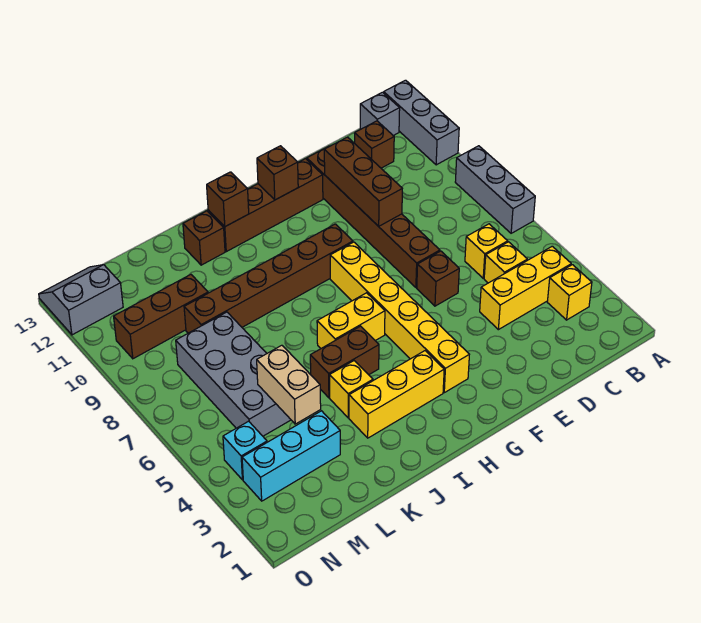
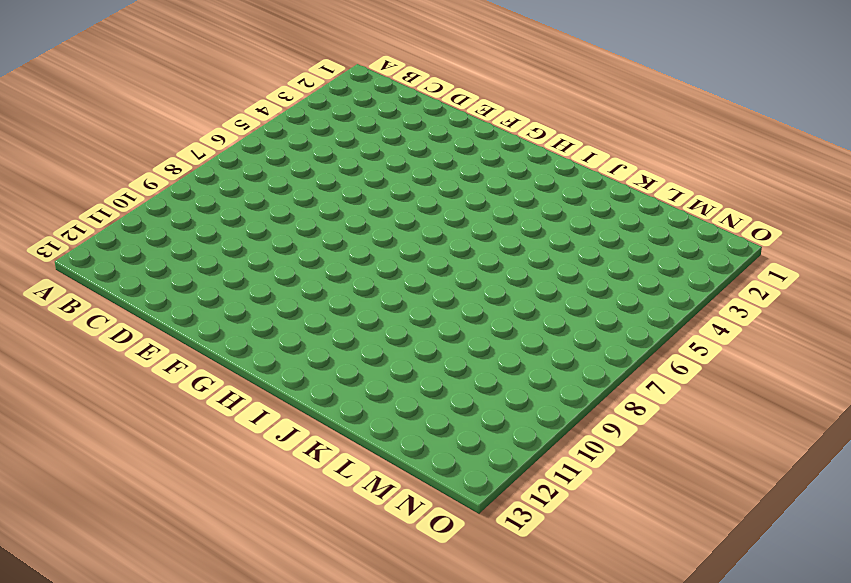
none -> grey brick A7:A9 level 1
none -> grey brick A11:A13 level 1
none -> yellow brick B3 level 1

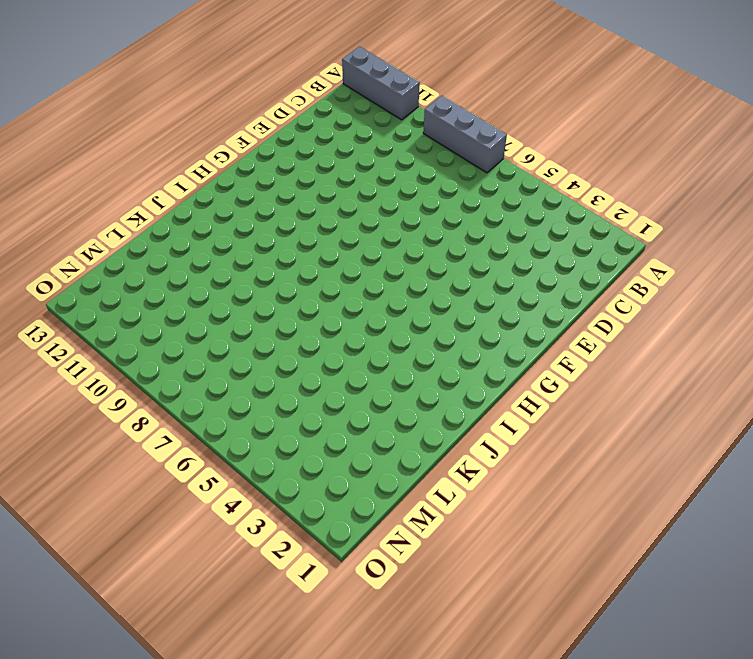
none -> yellow brick B3 level 1
none -> yellow brick B4:D4 level 1
none -> grey brick B13 level 1

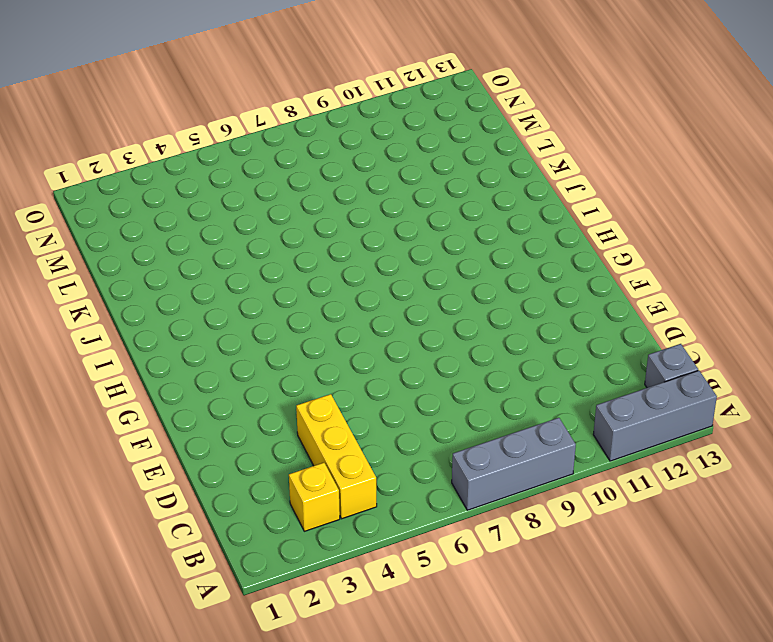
none -> yellow brick C5 level 1
none -> yellow brick C6 level 1
none -> brown brick C12 level 1

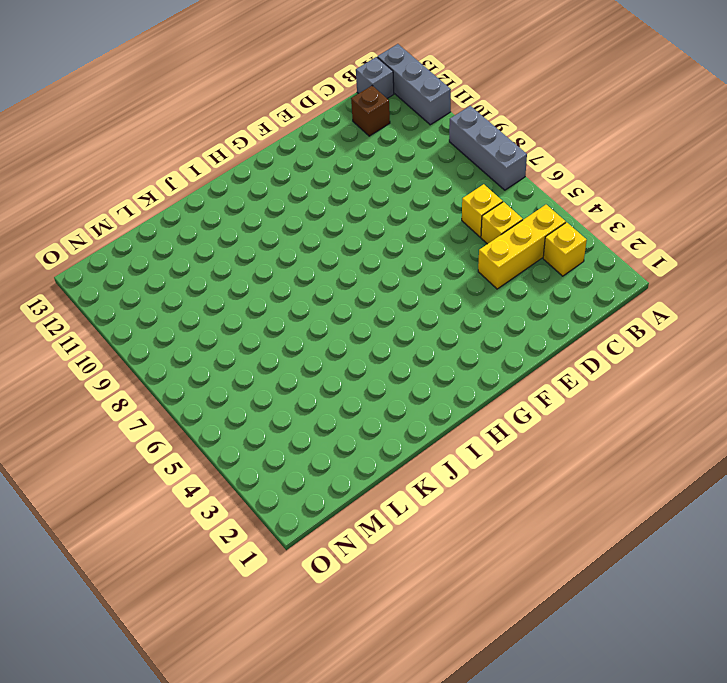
none -> brown brick E6 level 1
none -> brown brick E7:E12 level 1
none -> brown brick F12:I12 level 1

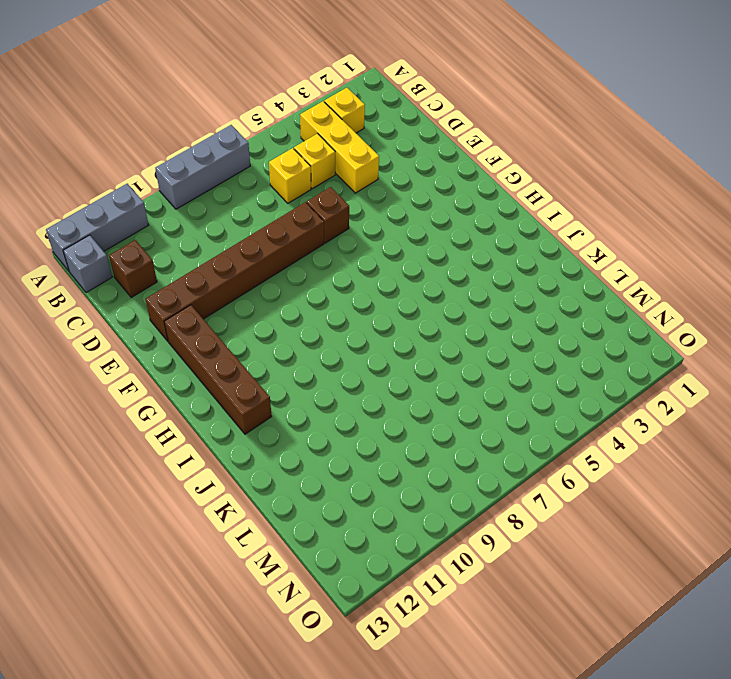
none -> yellow brick G3:G8 level 1
none -> brown brick G9:L9 level 1
none -> yellow brick H3:J3 level 1

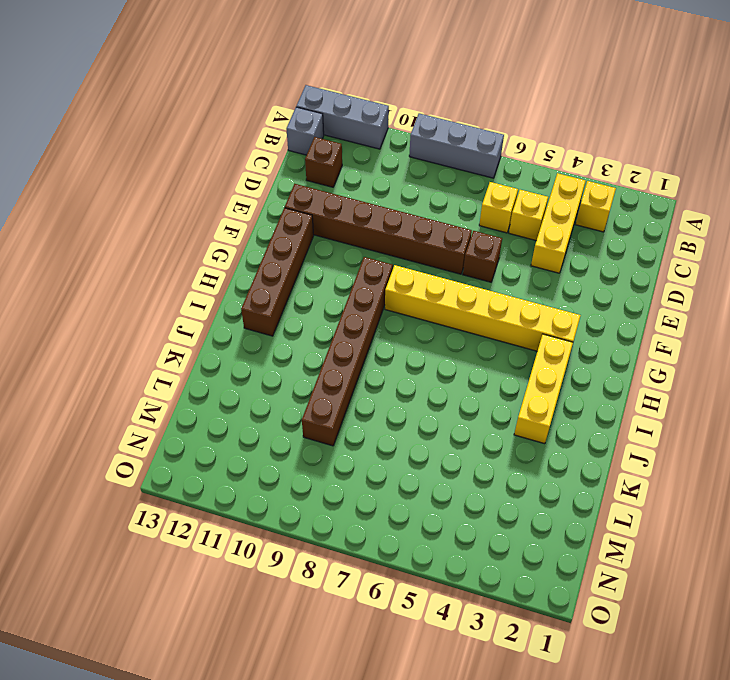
none -> yellow brick H6:I6 level 1
none -> brown brick I5:J5 level 1
none -> yellow brick J4 level 1

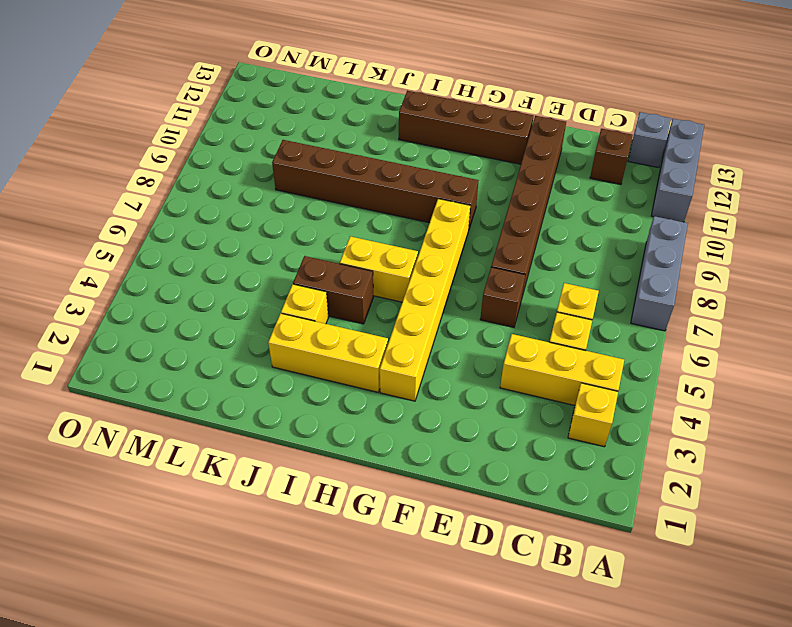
none -> brown brick J12 level 1
none -> cyan brick L3:N3 level 1
none -> grey brick L5:M8 level 1

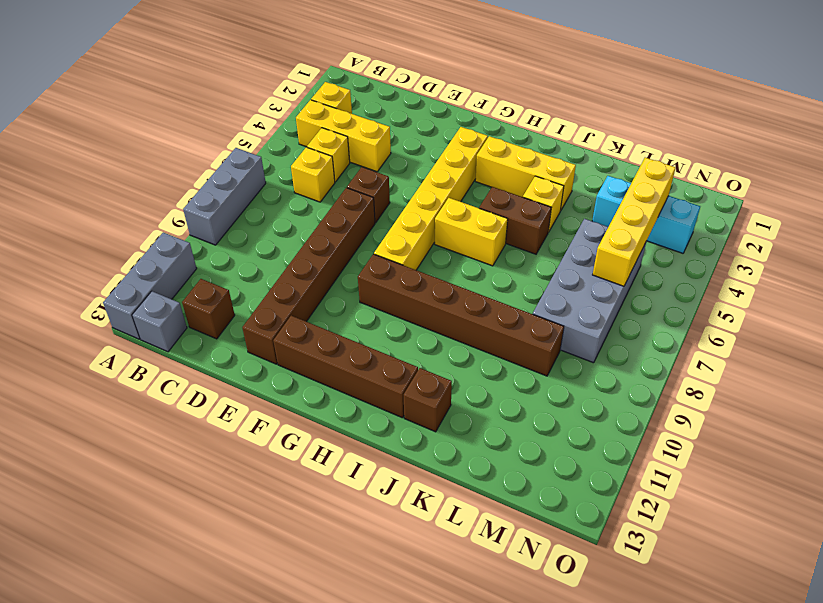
yellow brick M3:M6 level 2 -> none
none -> brown brick L10:N10 level 1
none -> cyan brick N4 level 1
none -> grey slope N12:O13 level 1 top 12

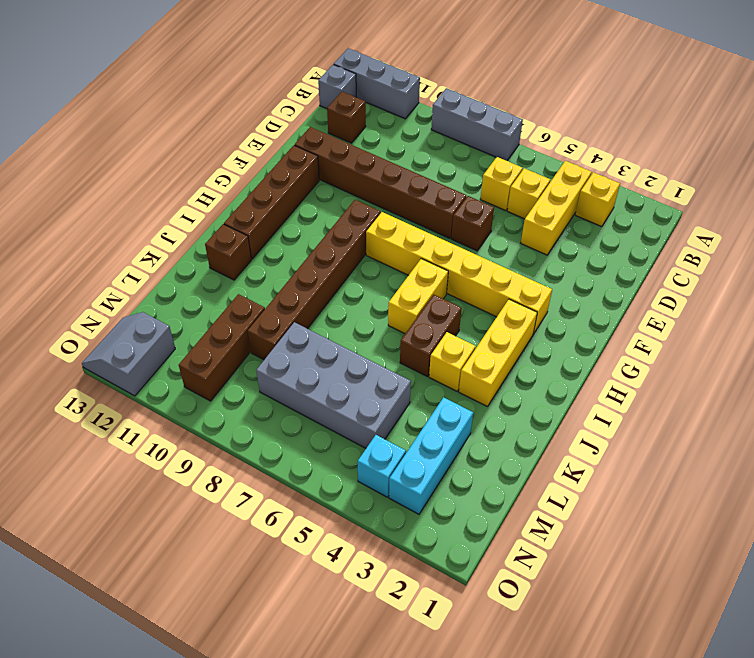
none -> brown brick E9:E11 level 2
none -> brown brick G12 level 2
none -> brown brick I12 level 2

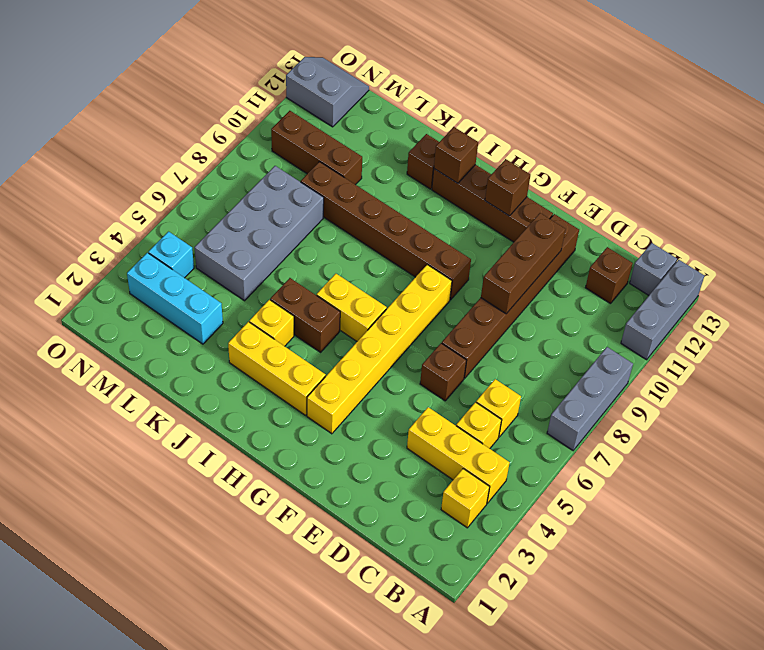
none -> tan brick L4:L5 level 2

